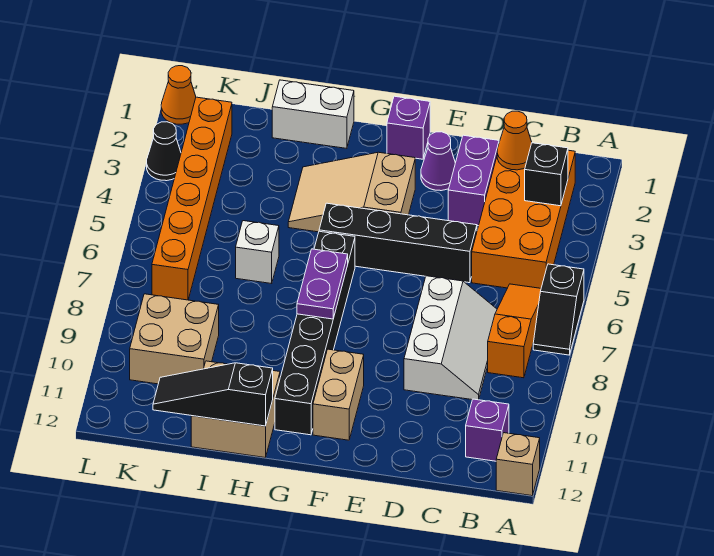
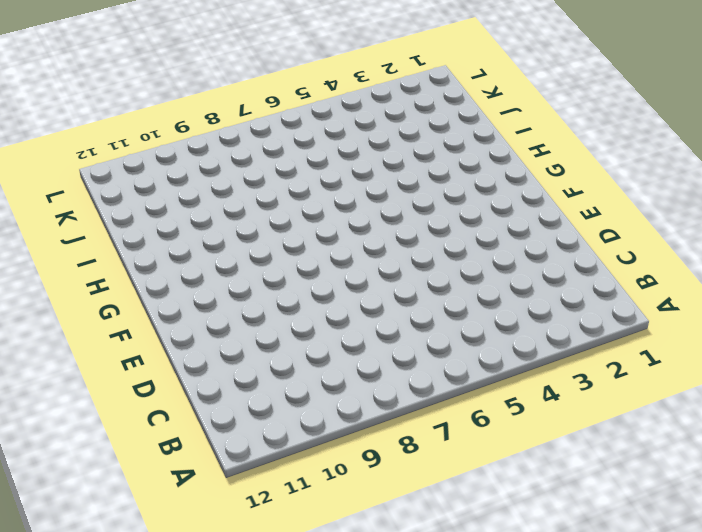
none -> black slope A6:A7 level 1 top 6
none -> tan brick A12 level 1
none -> orange brick B2:C5 level 1

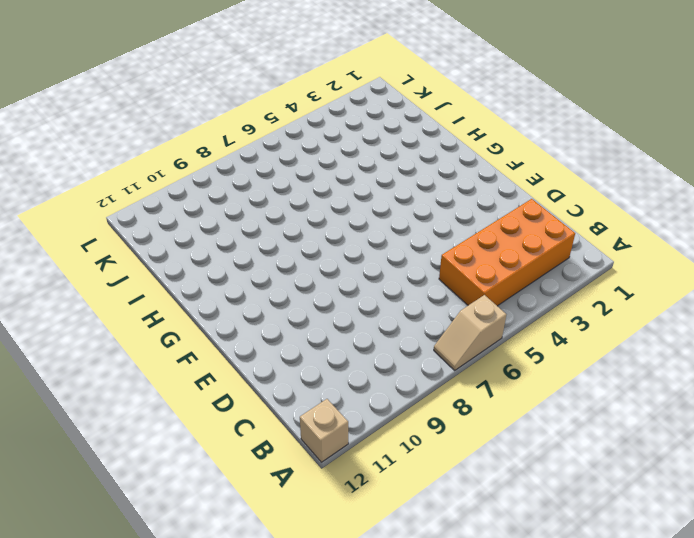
tan slope A6:A7 level 1 top 6 -> black slope A6:A7 level 1 top 6
none -> orange slope B6:B8 level 1 top 8
none -> purple brick B11 level 1
none -> white slope C7:D9 level 1 top D

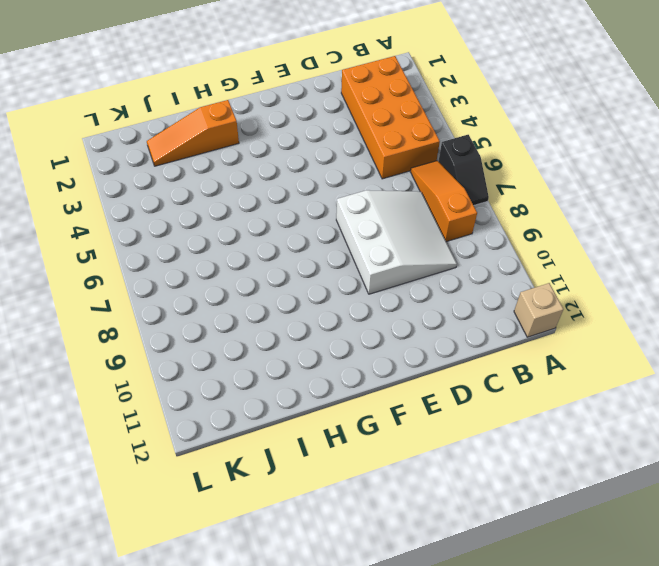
white slope C7:E9 level 1 top E -> white slope C7:D9 level 1 top D
orange slope H2:J2 level 1 top H -> none
none -> purple brick B11 level 1
none -> purple brick D2:D3 level 1
none -> black brick D5:G5 level 1

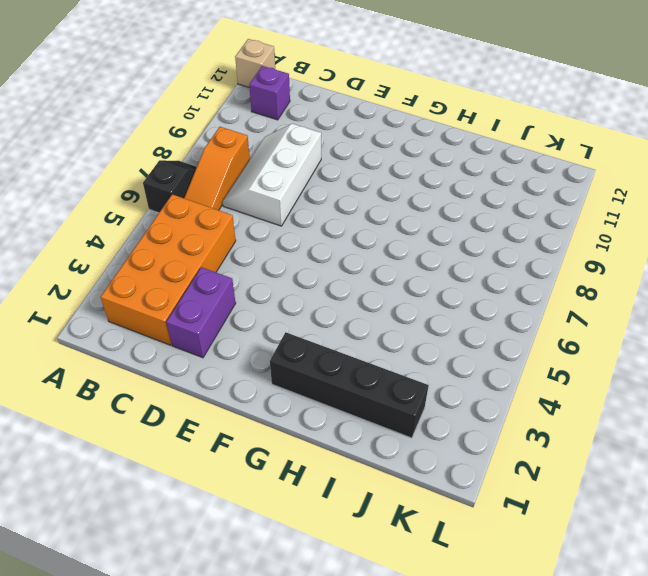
black brick G2:J2 level 1 -> black brick D5:G5 level 1
none -> purple cone E2 level 1
none -> purple brick F1 level 1
none -> tan slope F3:H4 level 1 top F

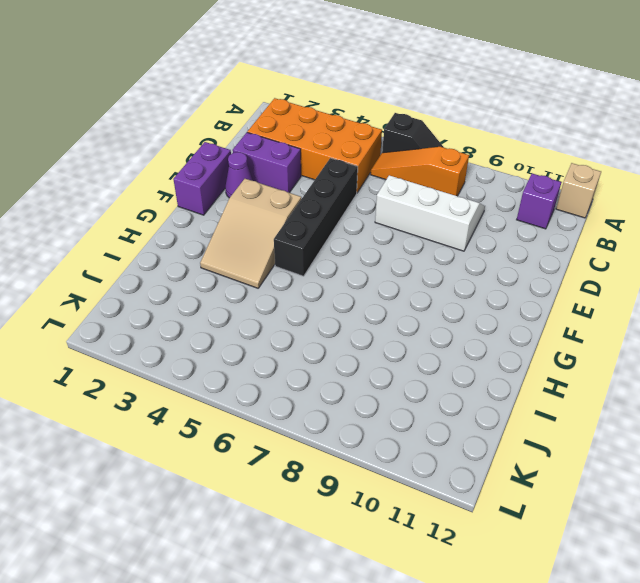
purple brick E1:F1 level 1 -> purple brick F1 level 1
none -> tan brick F10:F11 level 1
none -> black brick G6:G11 level 1
none -> white brick H1:I1 level 1

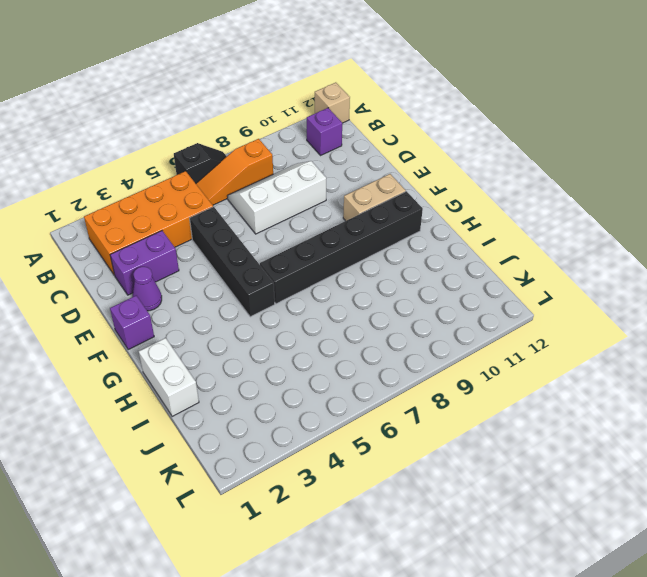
none -> tan slope F3:H4 level 1 top F
none -> tan brick H11:I12 level 1
none -> white brick I6 level 1

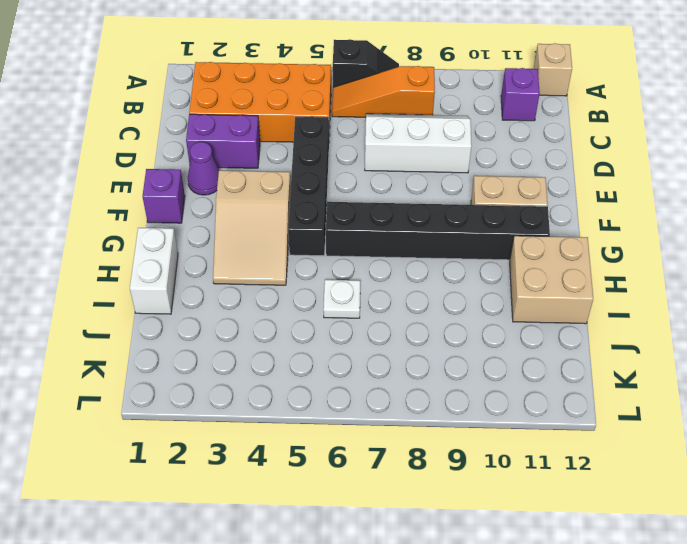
white plate I6 level 1 -> white brick I6 level 1
none -> tan brick J9:K10 level 1
none -> orange brick K2:K7 level 1
none -> orange cone L1 level 1

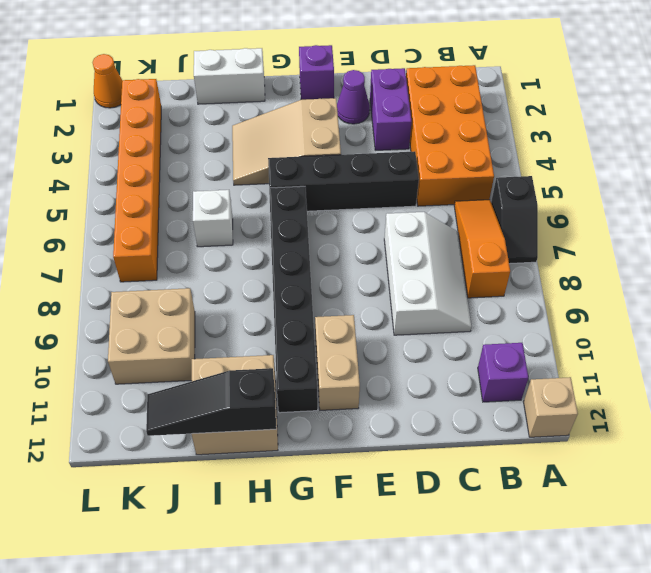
none -> black cone L3 level 1
none -> black brick B3 level 2
none -> orange cone C2 level 2

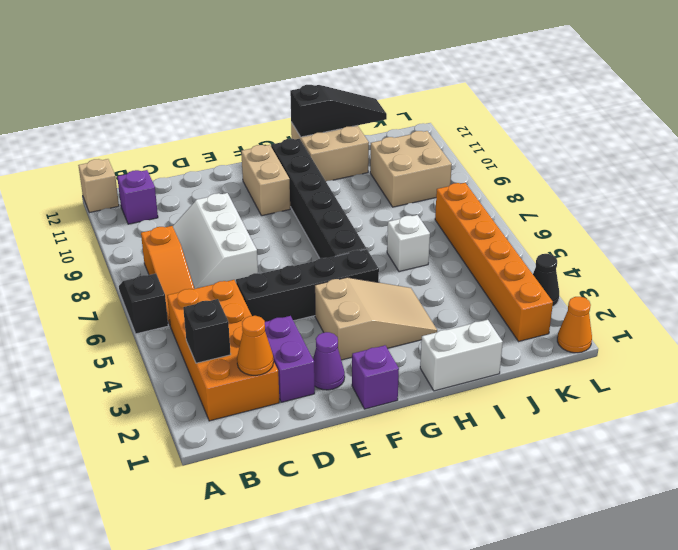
none -> purple plate G7:G8 level 2

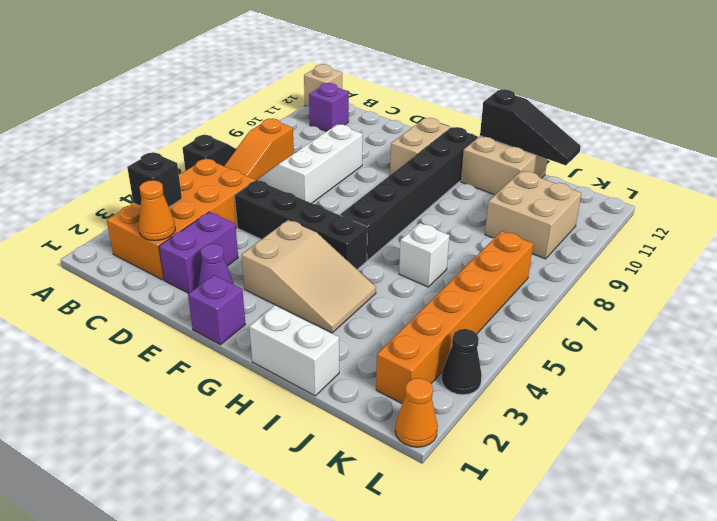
none -> purple plate G7:G8 level 2

